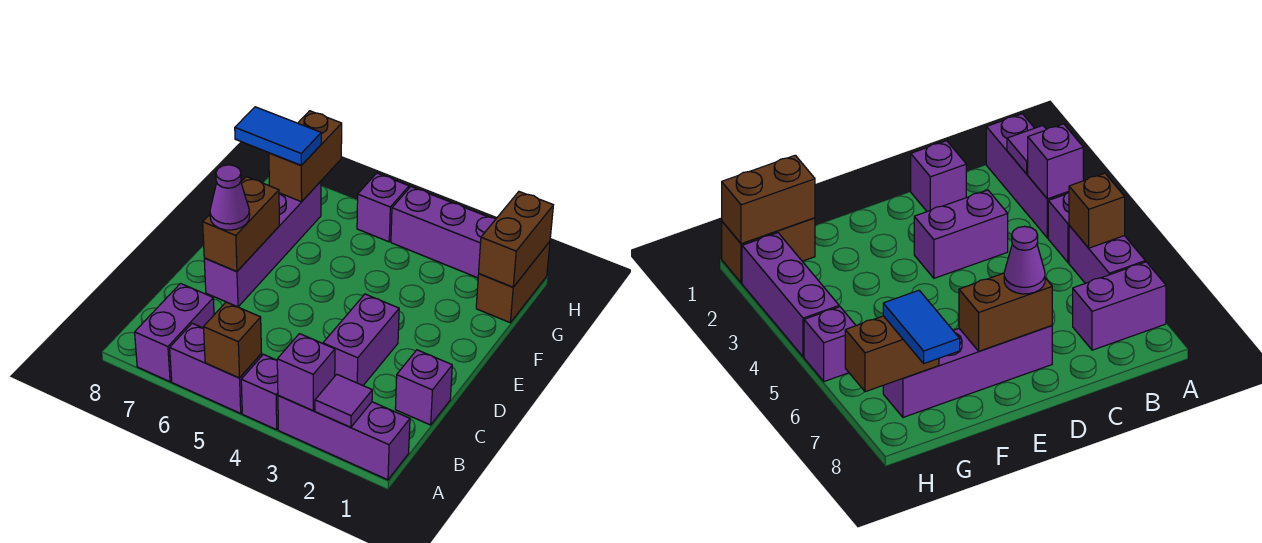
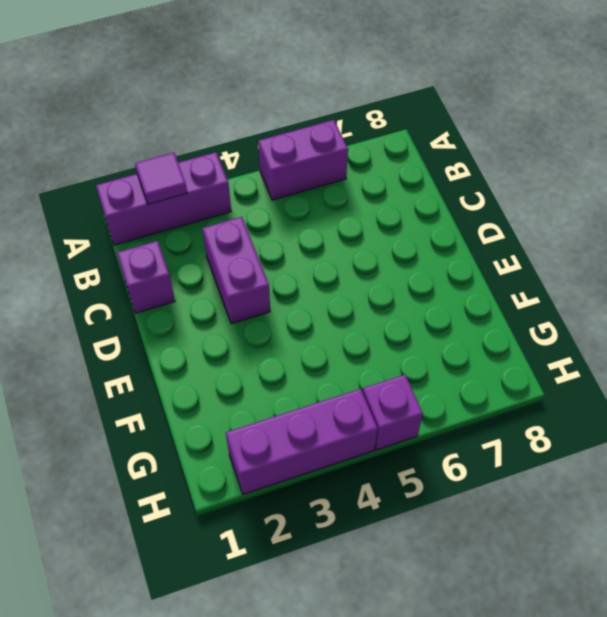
none -> purple brick A4 level 1
none -> purple brick A7:B7 level 1
none -> purple brick D7:G7 level 1

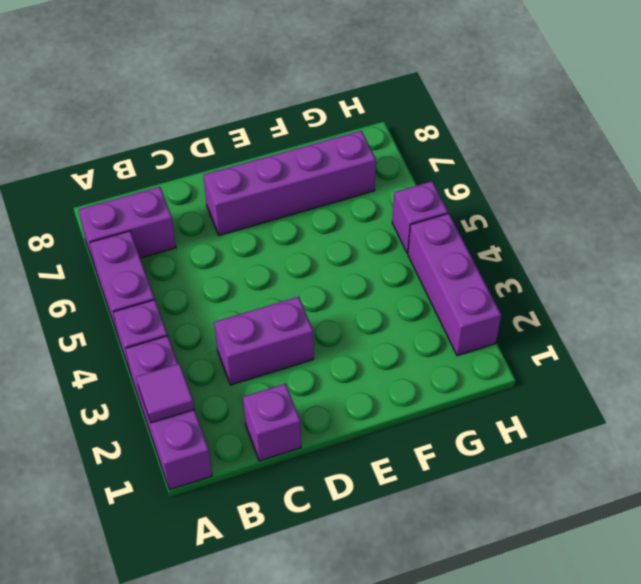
none -> brown brick G1:H1 level 1
none -> purple brick A3 level 2
none -> brown brick A5 level 2

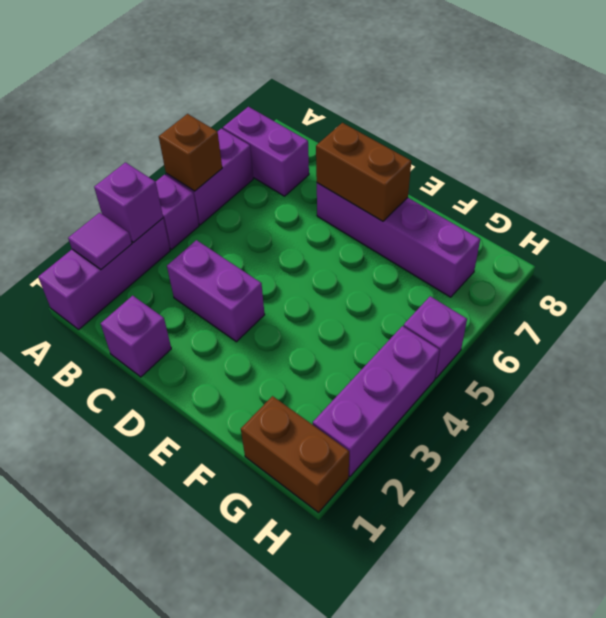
none -> brown brick G1:H1 level 2
none -> brown brick G7:H7 level 2
none -> purple cone D7 level 3

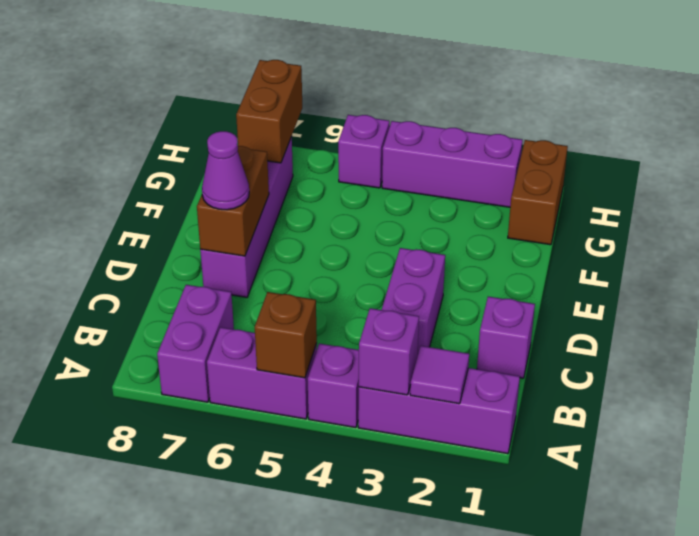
none -> brown brick G1:H1 level 2
none -> blue tile G7:G8 level 3

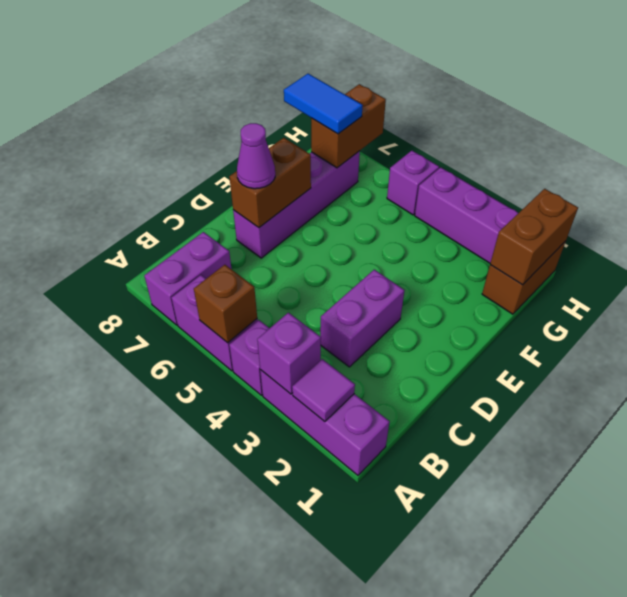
none -> purple brick C1 level 1

